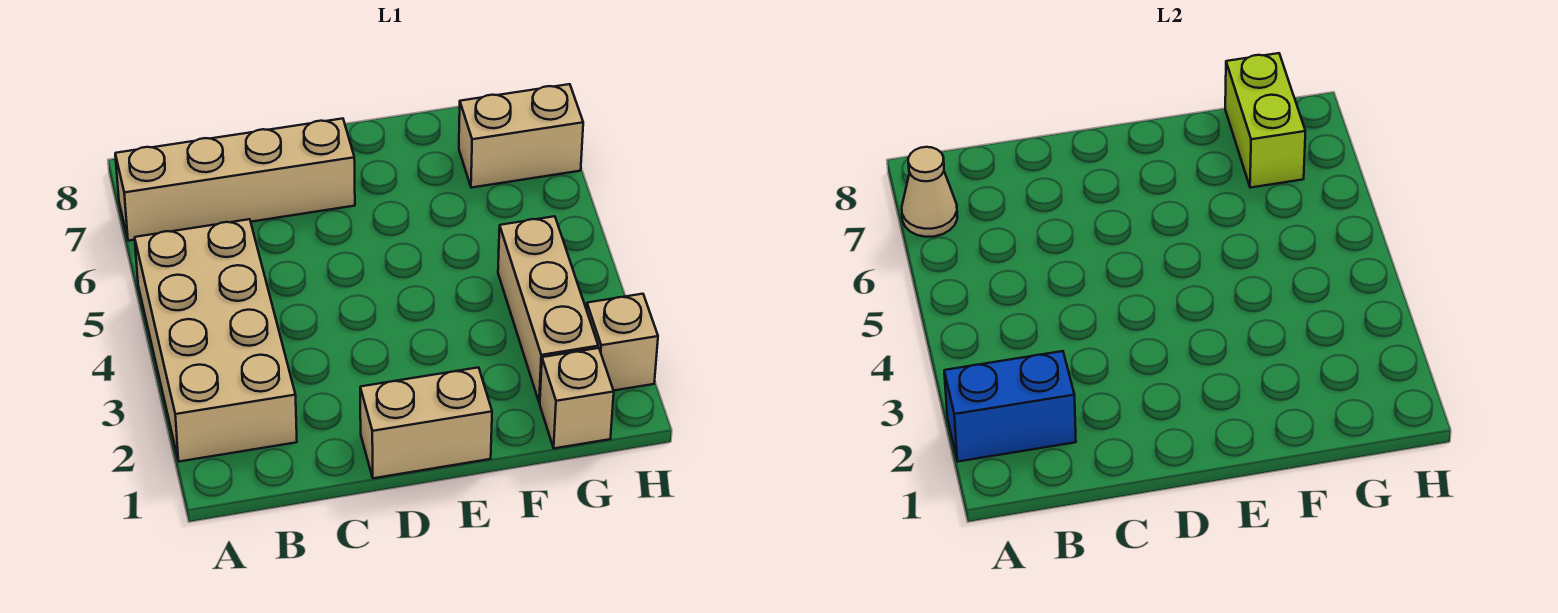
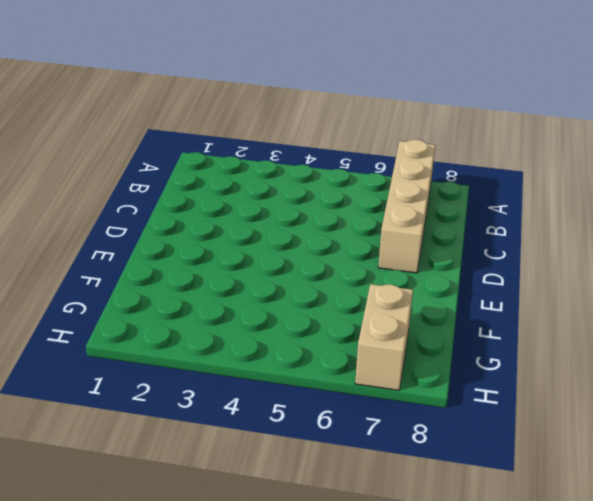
none -> tan brick A2:B5 level 1
none -> tan brick D1:E1 level 1

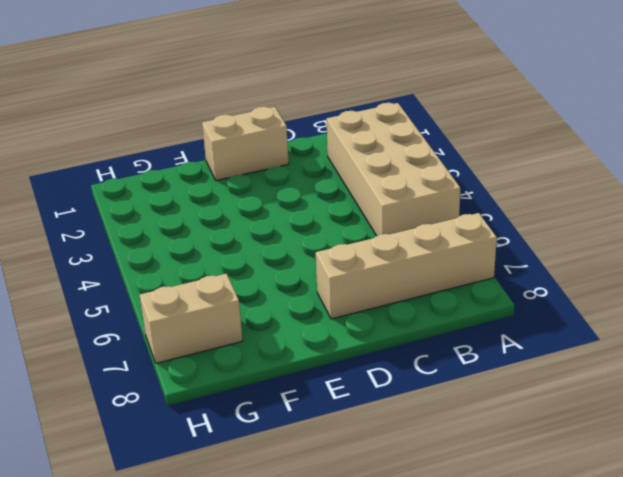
none -> tan brick G1 level 1
none -> tan brick G2:G4 level 1

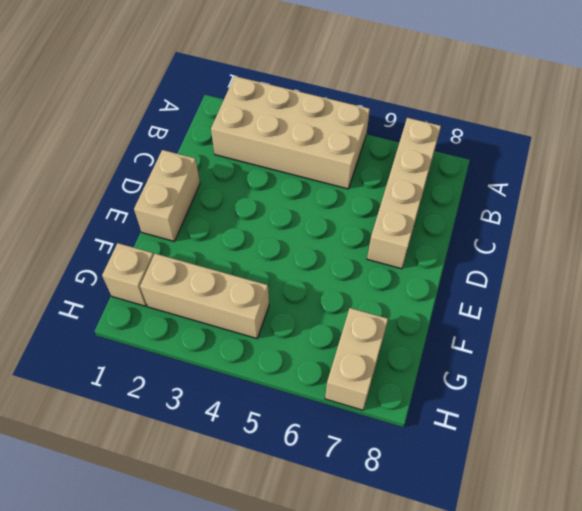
none -> tan brick H2 level 1
none -> blue brick A2:B2 level 2

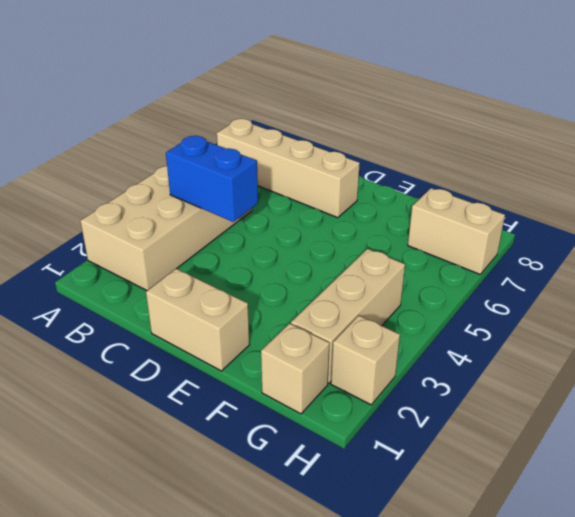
blue brick B4:C4 level 2 -> blue brick A2:B2 level 2
none -> tan cone A7 level 2
none -> lime brick G7:G8 level 2

